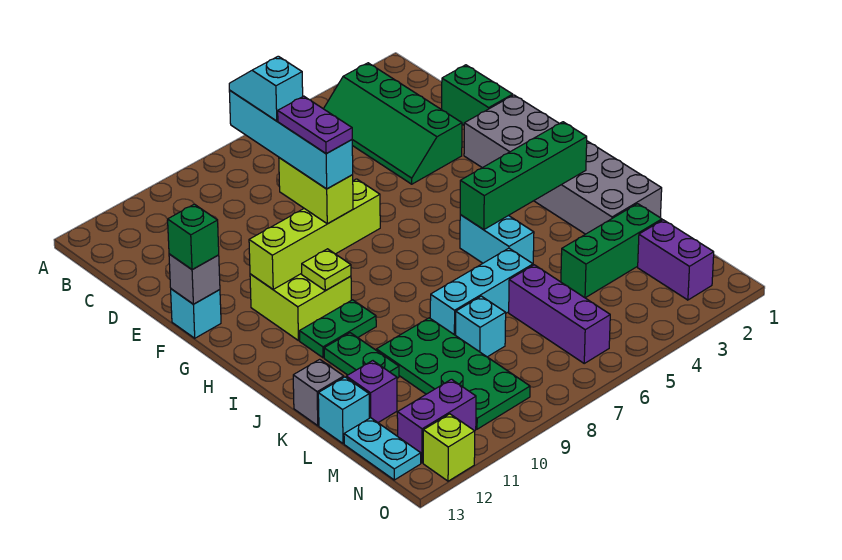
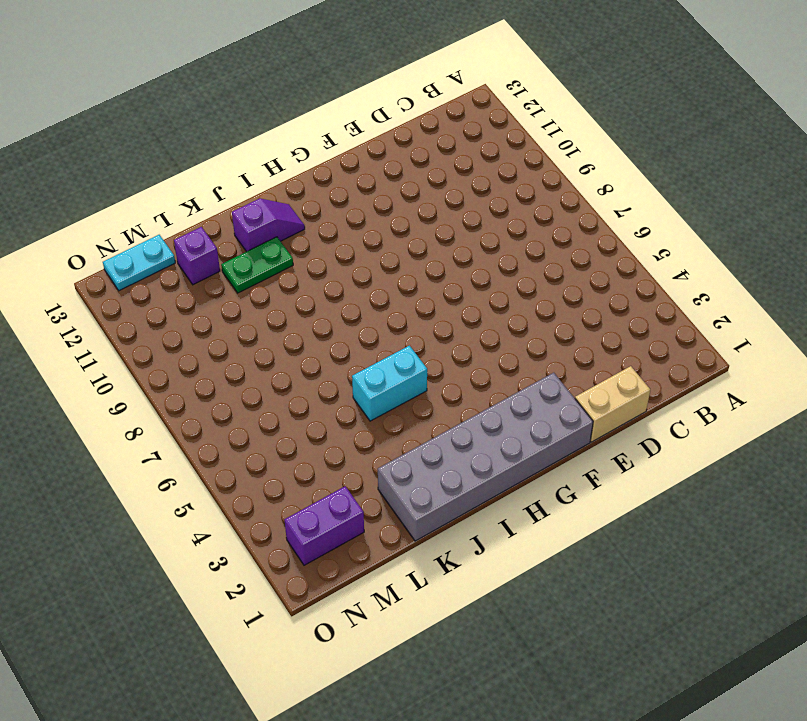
tan brick D1:E1 level 1 -> green brick D1:E1 level 1
purple slope I12:J12 level 1 top J -> none
none -> green slope B3:E4 level 1 top 3
none -> cyan brick F13 level 1
none -> lime brick G10:H11 level 1

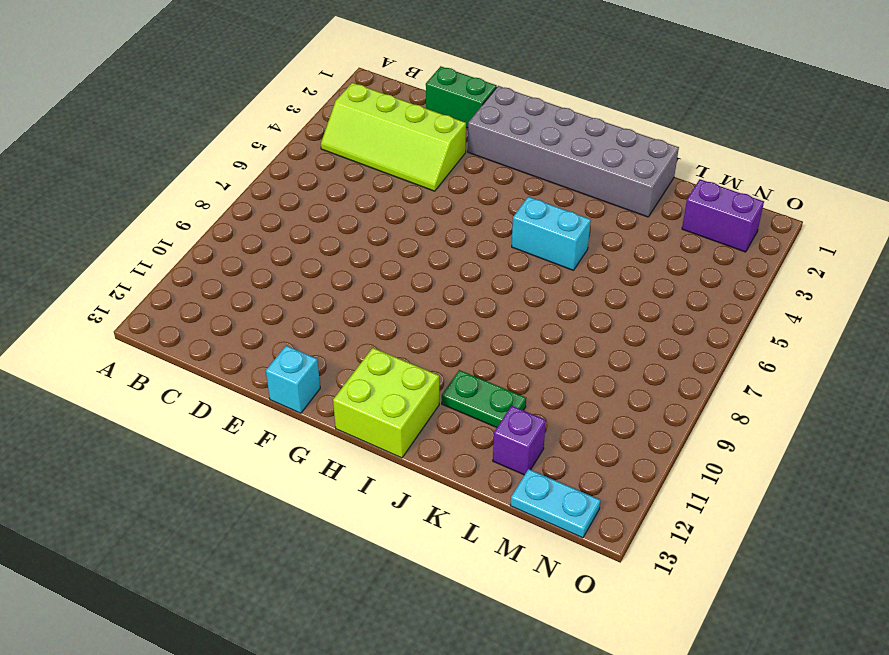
lime slope B3:E4 level 1 top 3 -> green slope B3:E4 level 1 top 3
lime brick H12:I13 level 1 -> lime brick G10:H11 level 1
none -> green plate I10:I11 level 1
none -> cyan brick K6:K8 level 1
none -> green plate K9:N10 level 1

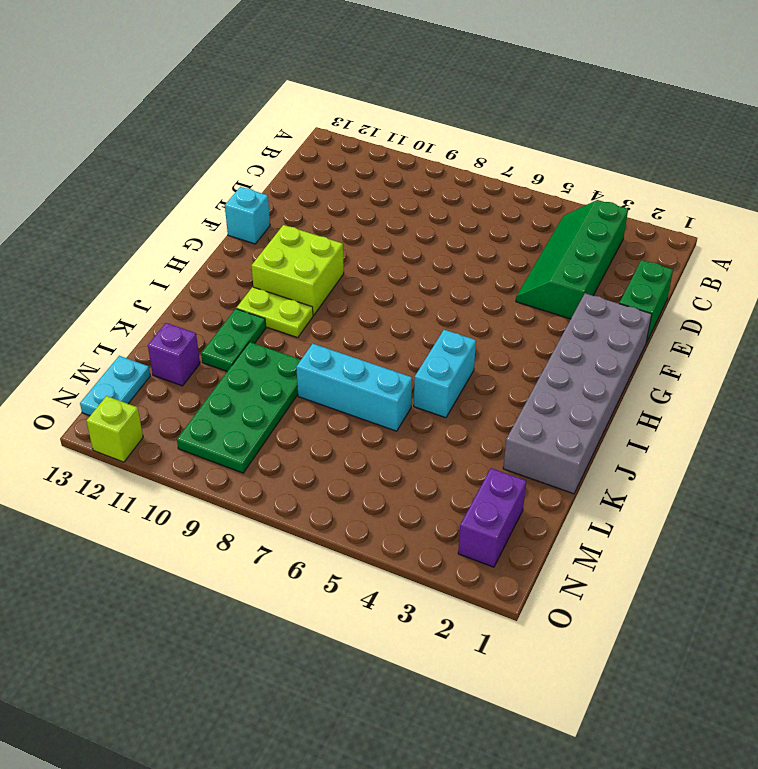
lime plate I10:I11 level 1 -> green plate I10:I11 level 1
none -> grey brick K13 level 1
none -> green brick L2:L4 level 1
none -> purple brick L6:N6 level 1

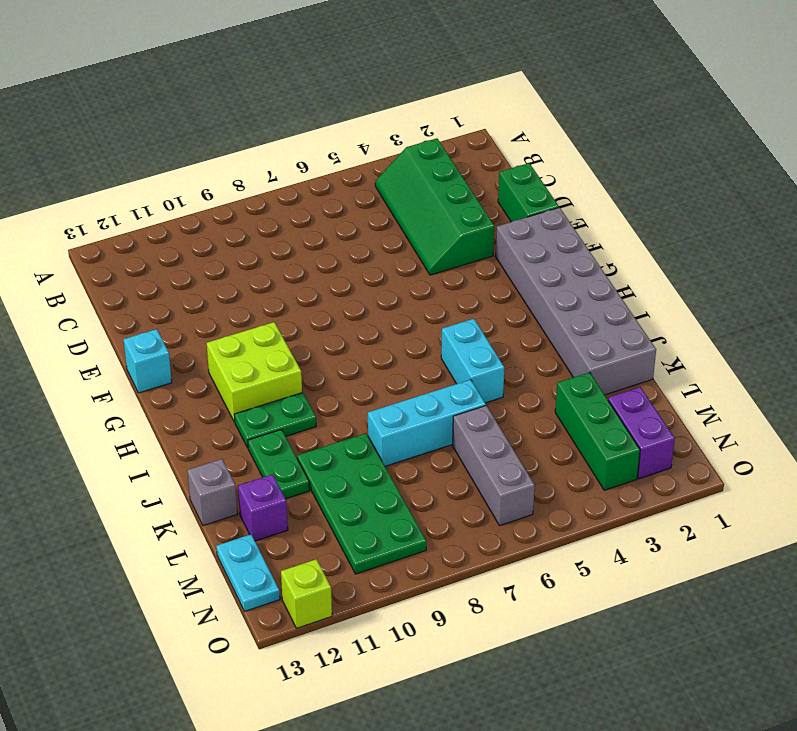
green brick L3:N3 level 1 -> green brick L2:L4 level 1
grey brick L6:N6 level 1 -> purple brick L6:N6 level 1
none -> cyan brick L8 level 1
none -> cyan brick L13 level 1
none -> purple brick N11:N12 level 1

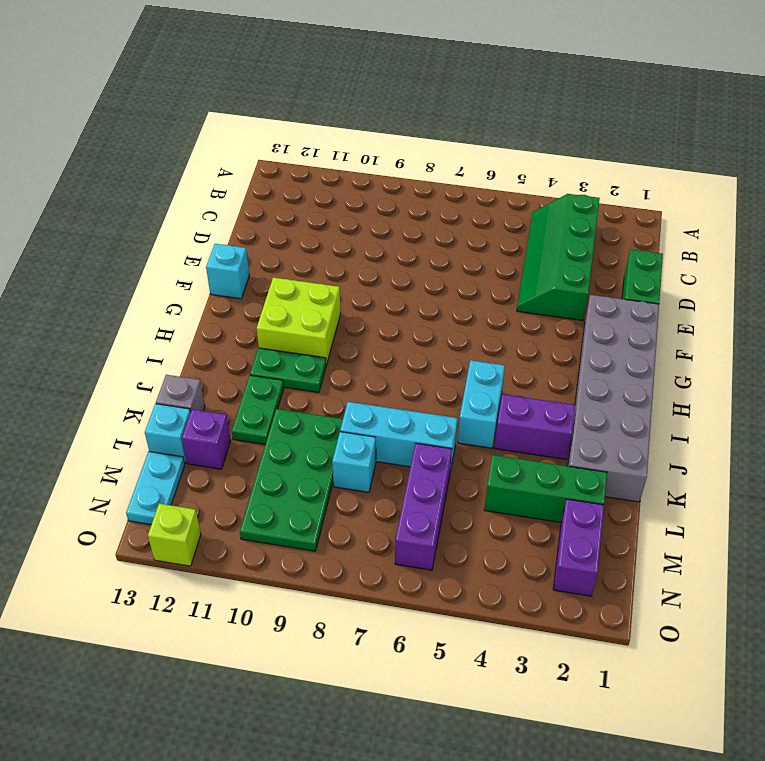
purple brick J3:J4 level 1 -> purple brick N11:N12 level 1
none -> grey brick F13 level 2
none -> lime brick G8:G11 level 2
none -> lime plate H10 level 2

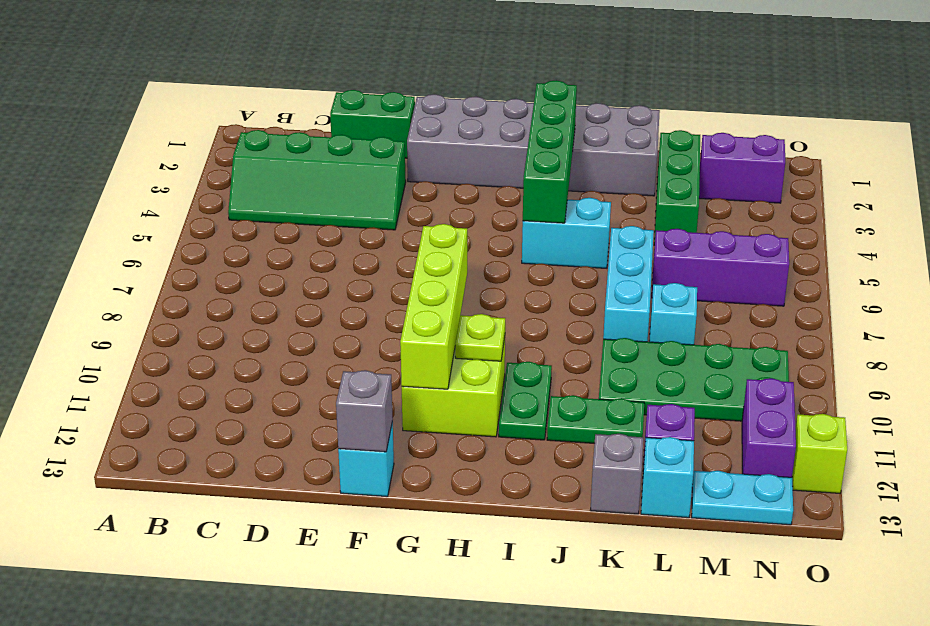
none -> lime brick F9:G9 level 3
none -> green brick F13 level 3
none -> cyan brick D9:G9 level 4

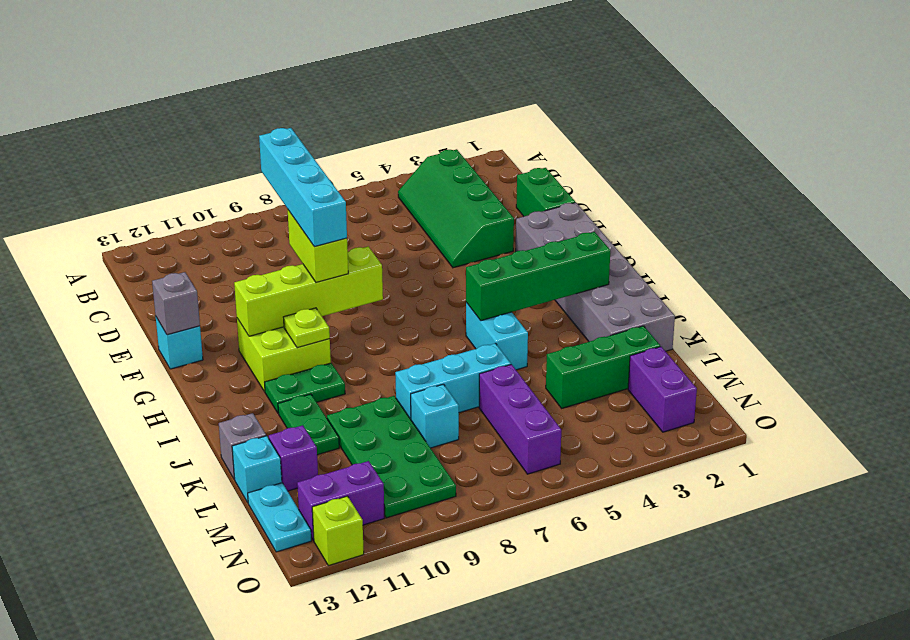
none -> green brick F13 level 3
none -> cyan slope D9:E9 level 5 top E
none -> purple plate F9:G9 level 5

